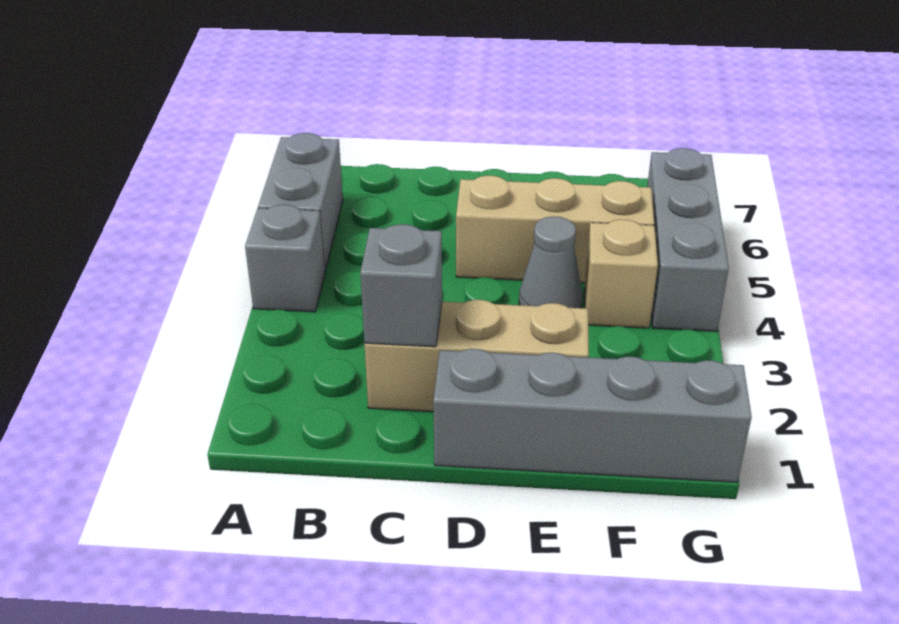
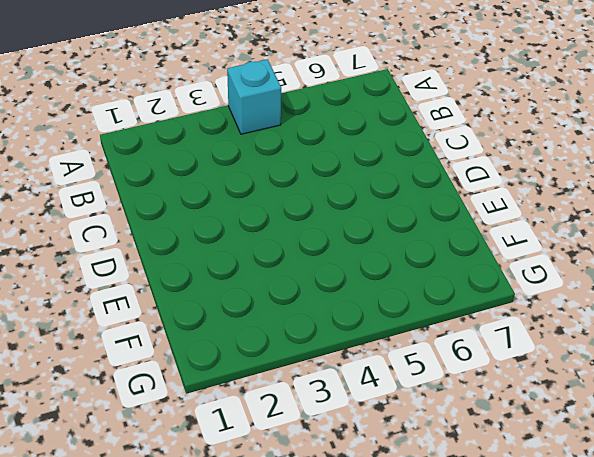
cyan brick A4 level 1 -> grey brick A4 level 1
none -> grey brick A5:A6 level 1
none -> tan brick C2:E2 level 1

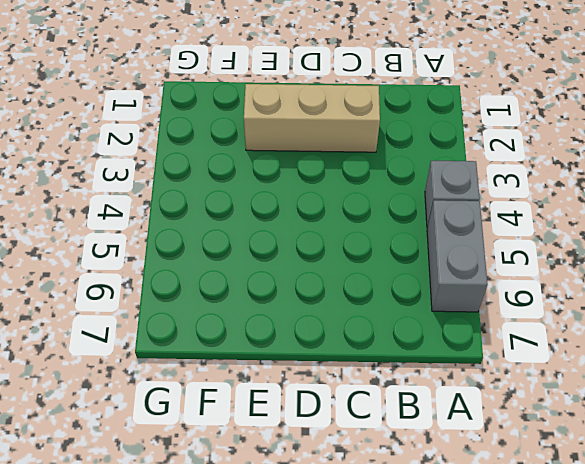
none -> grey brick D1:G1 level 1
none -> tan brick D5:F5 level 1

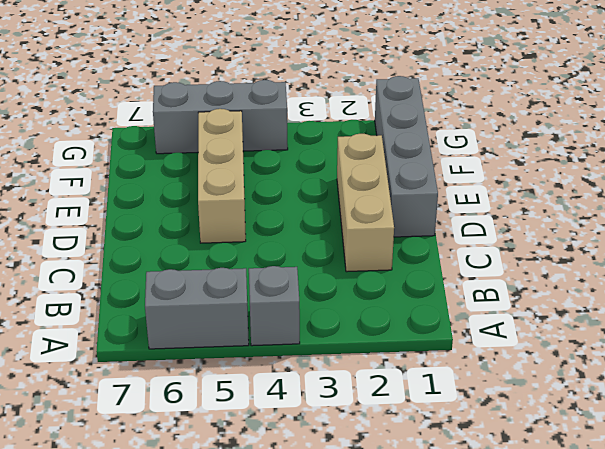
none -> grey cone E4 level 1
none -> tan brick F4 level 1

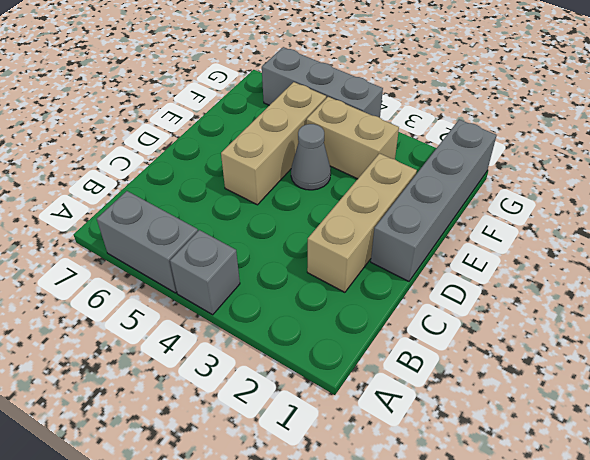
tan brick F3:F4 level 1 -> tan brick F4 level 1
none -> grey brick C2 level 2

